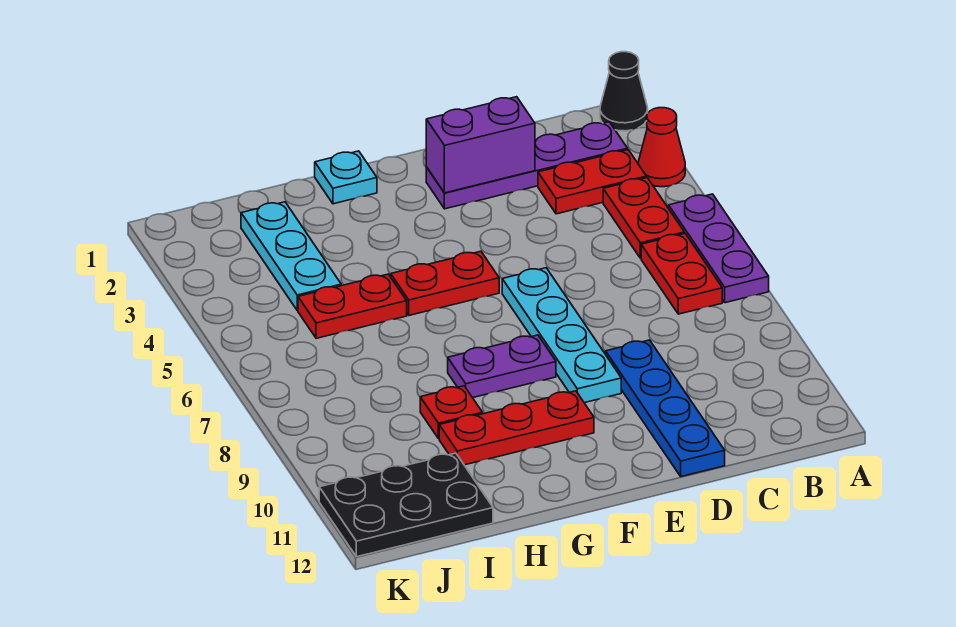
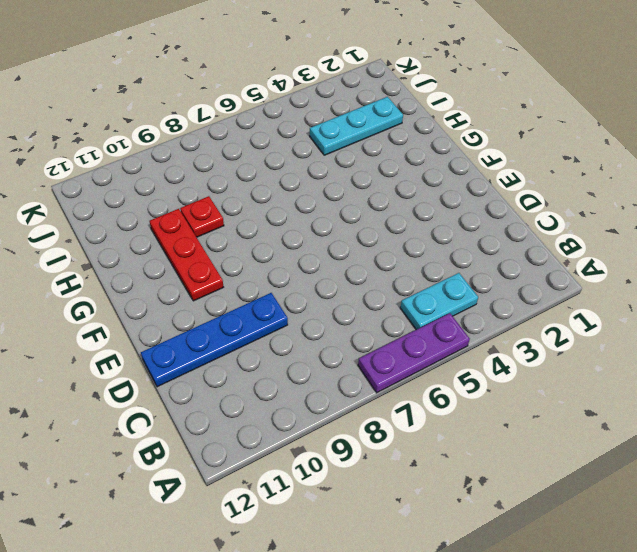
cyan plate B4:B5 level 1 -> red plate B4:B5 level 1
none -> black cone A1 level 1
none -> red cone A3 level 1
none -> purple plate B2:E2 level 1

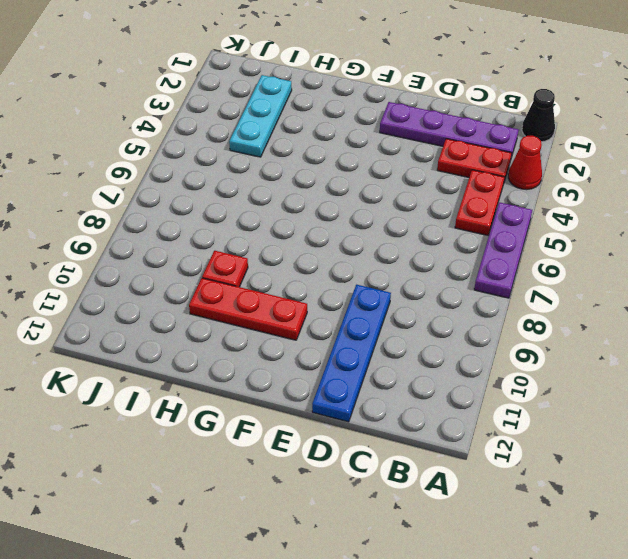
none -> red plate B6:B7 level 1
none -> cyan plate E6:E9 level 1
none -> red plate F5:G5 level 1

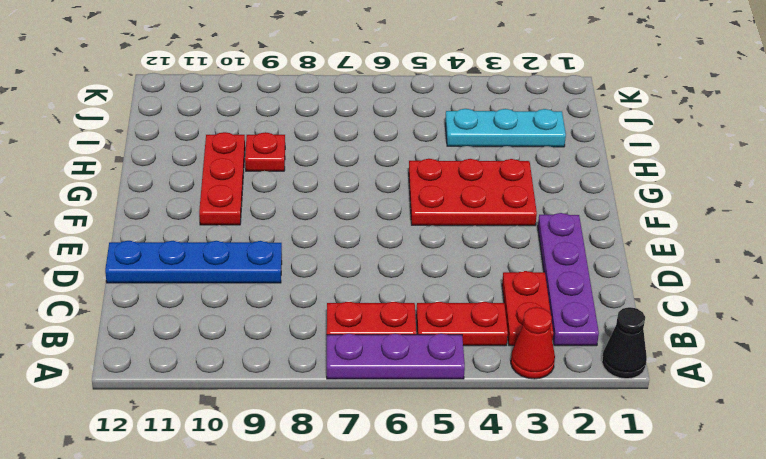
red plate F3:G5 level 1 -> red plate F5:G5 level 1
none -> cyan plate E6:E9 level 1
none -> purple plate F8:G8 level 1
none -> cyan plate G1 level 1

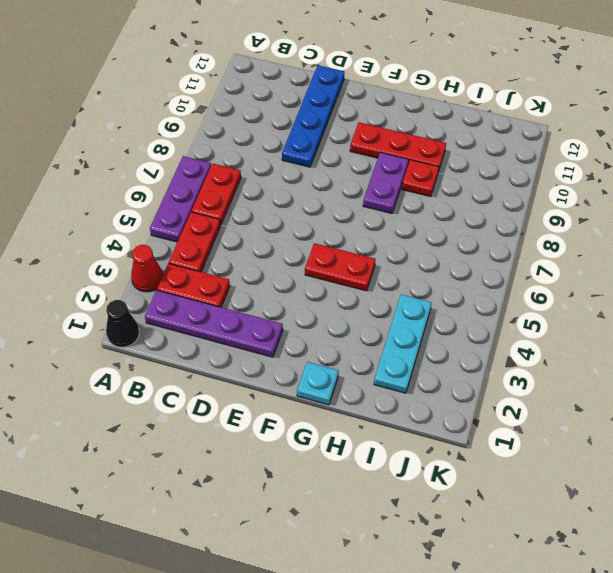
purple plate G8:G9 level 1 -> purple plate F8:G8 level 1
none -> cyan plate E6:E9 level 1
none -> red plate H5:I5 level 1
none -> black plate I11:K12 level 1

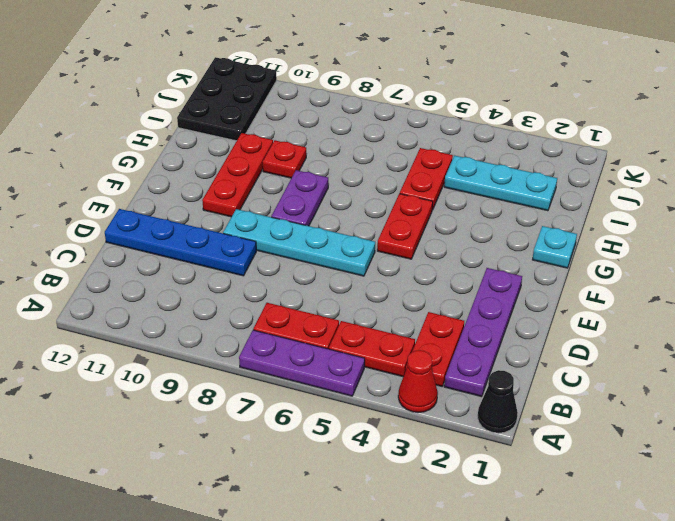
none -> purple brick D2:E2 level 2

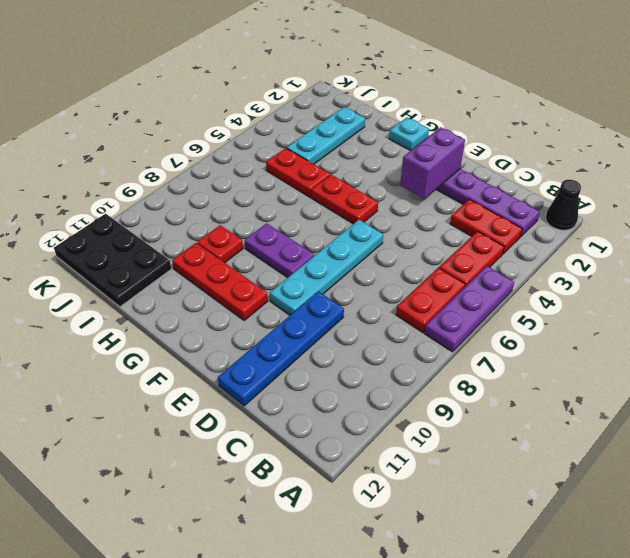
purple brick E2:E3 level 2 -> purple brick D2:E2 level 2
none -> red cone A3 level 1

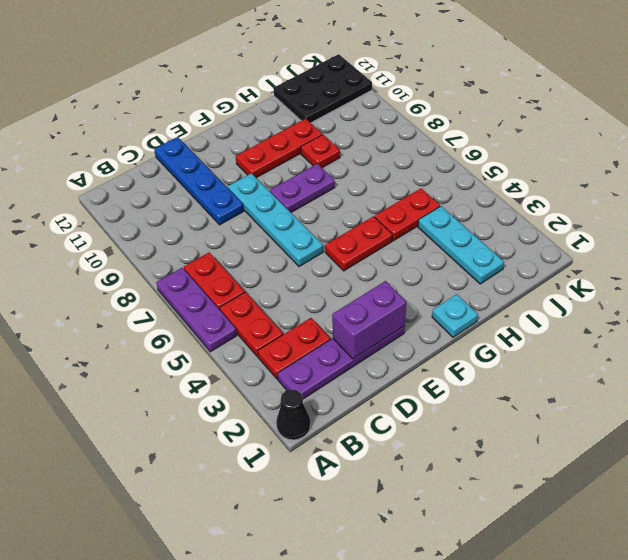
none -> red cone A3 level 1

